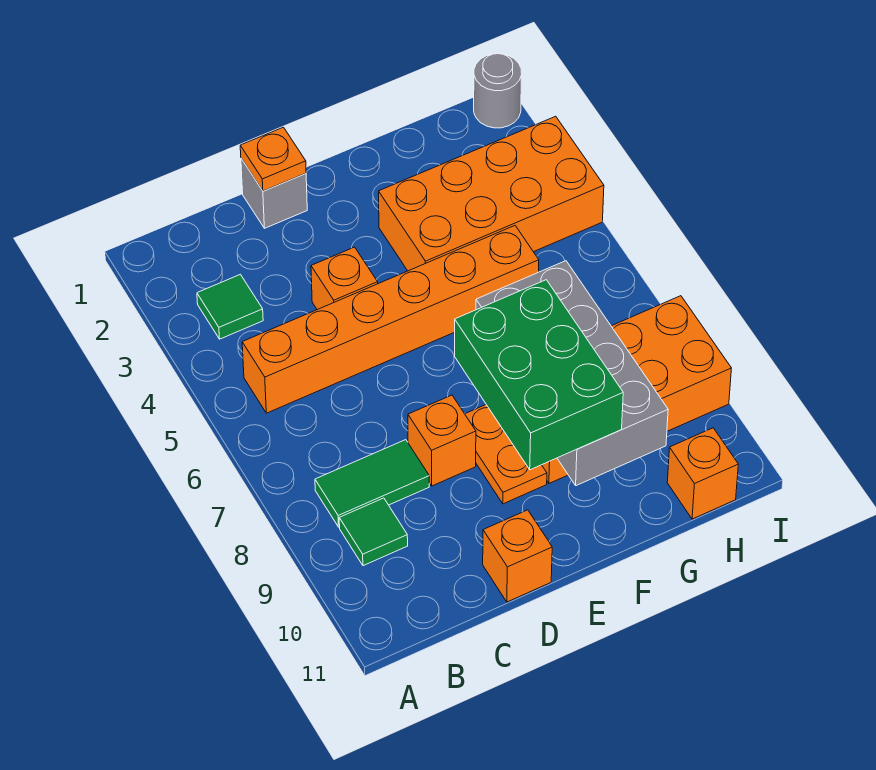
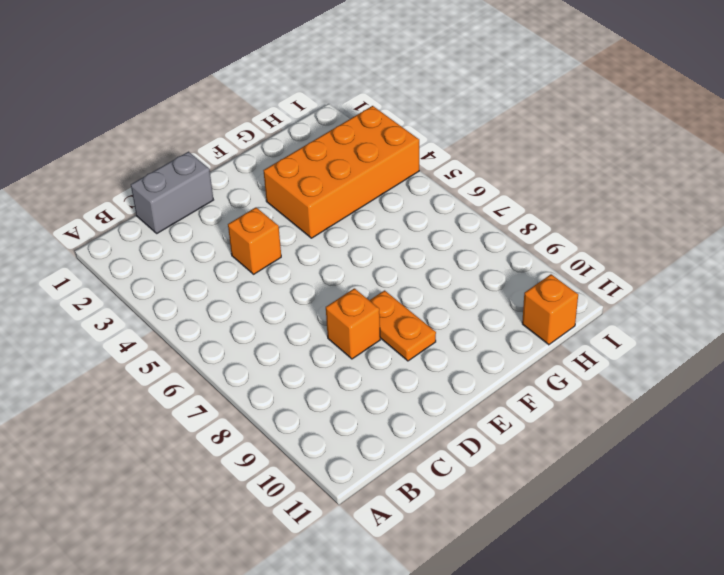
grey brick C1:D1 level 1 -> grey brick D1 level 1
none -> green tile B3 level 1
none -> orange brick B5:G5 level 1
none -> green tile B8:C8 level 1

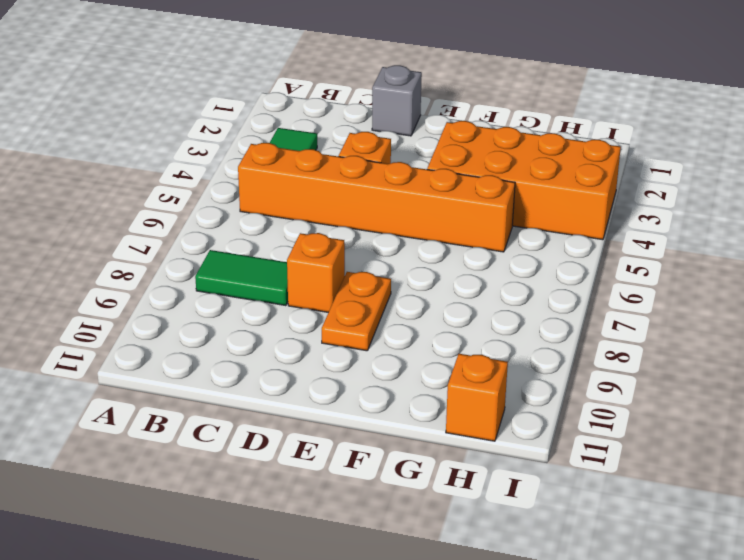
none -> green tile B9 level 1
none -> orange brick D11 level 1
none -> orange brick F8:I9 level 1

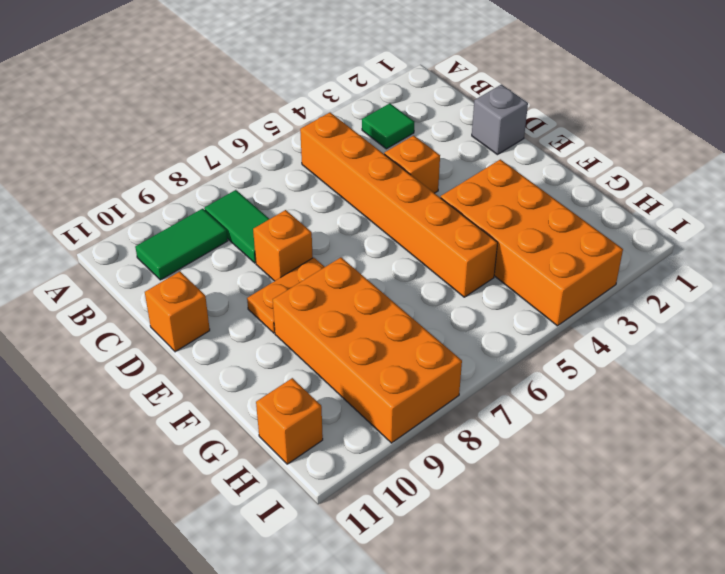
green tile B9:B10 level 1 -> green tile B9 level 1
none -> grey round brick I1 level 1
none -> orange plate D1 level 2
none -> grey brick F7:G10 level 2

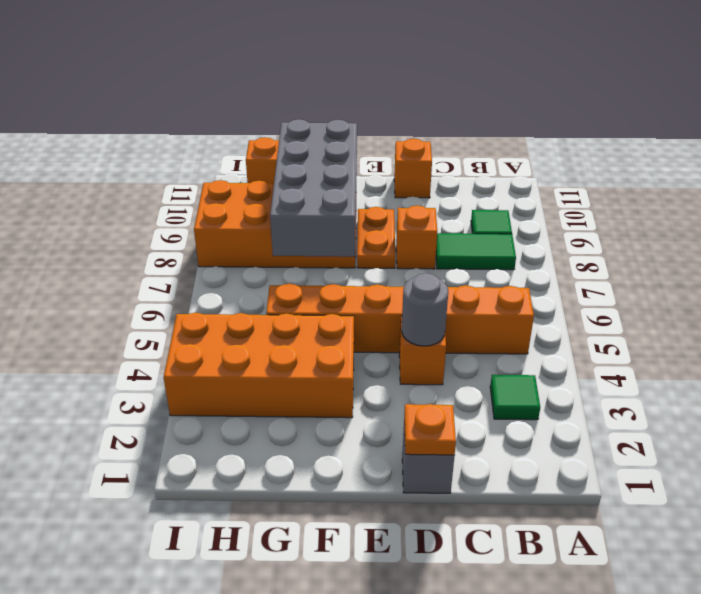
grey round brick D4 level 2 -> grey round brick I1 level 1
none -> green brick E8:F10 level 3

